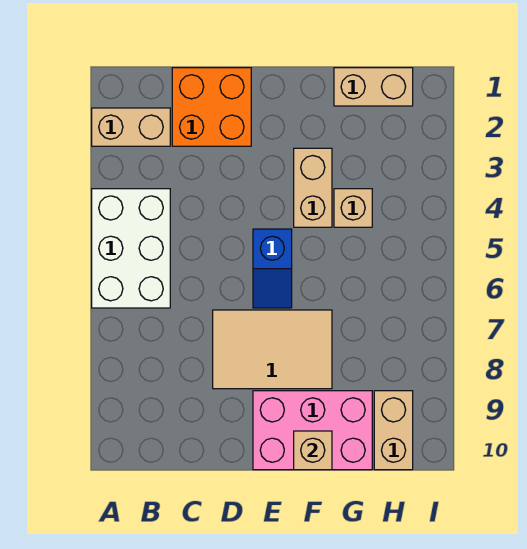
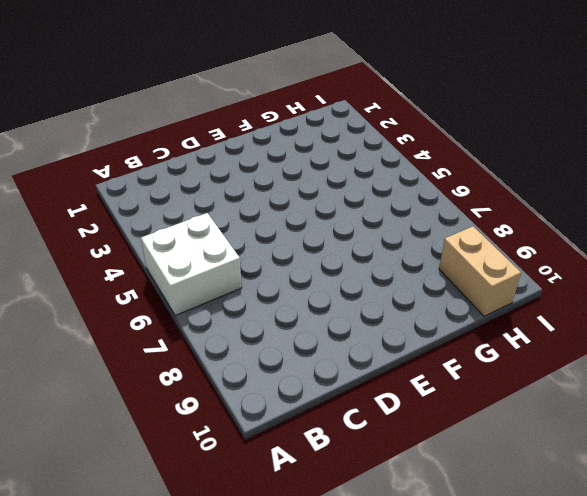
white brick A5:B6 level 1 -> white brick A4:B6 level 1
none -> tan brick A2:B2 level 1
none -> orange brick C1:D2 level 1

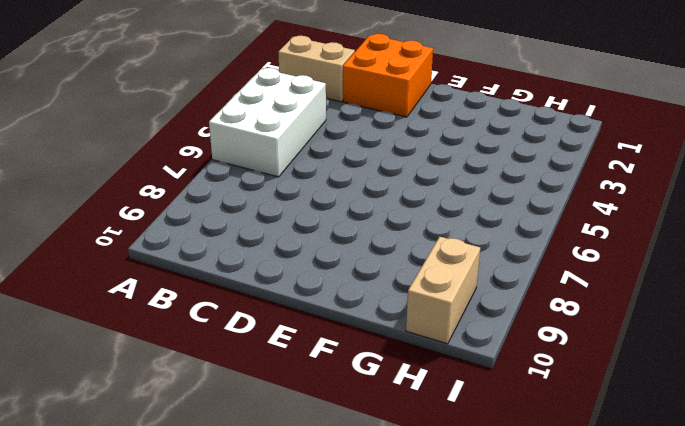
none -> tan tile D7:F8 level 1
none -> blue slope E5:E6 level 1 top 5

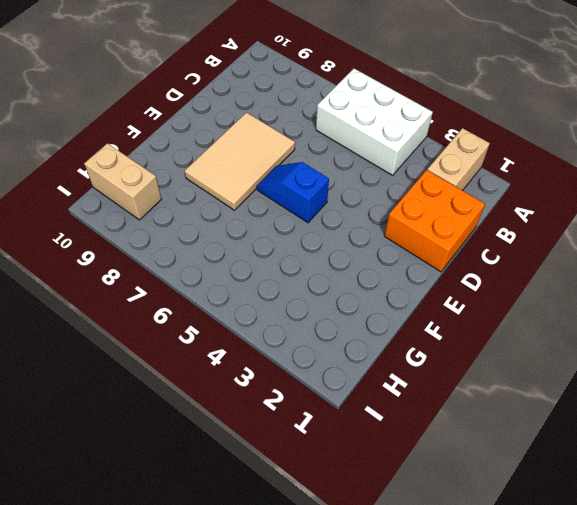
none -> pink brick E9:G10 level 1
none -> tan brick F3:F4 level 1

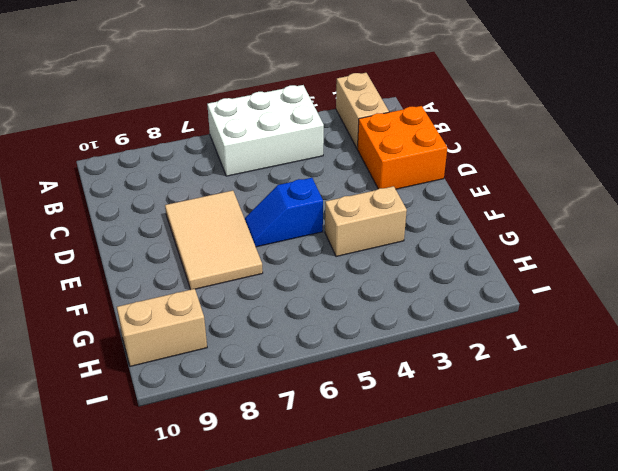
none -> pink brick E9:G10 level 1
none -> tan brick G1:H1 level 1

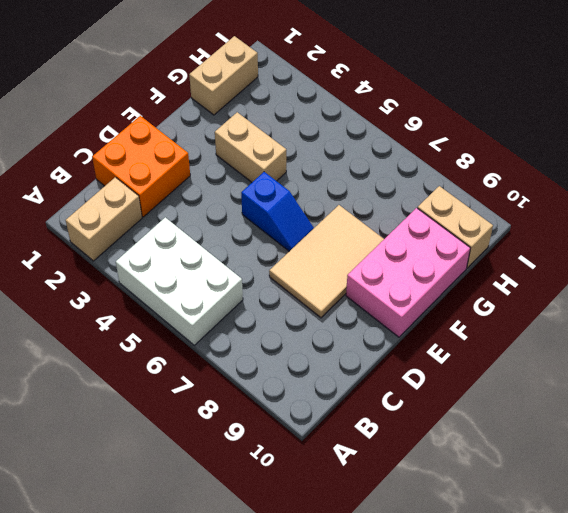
none -> tan brick G4 level 1
none -> tan brick F10 level 2

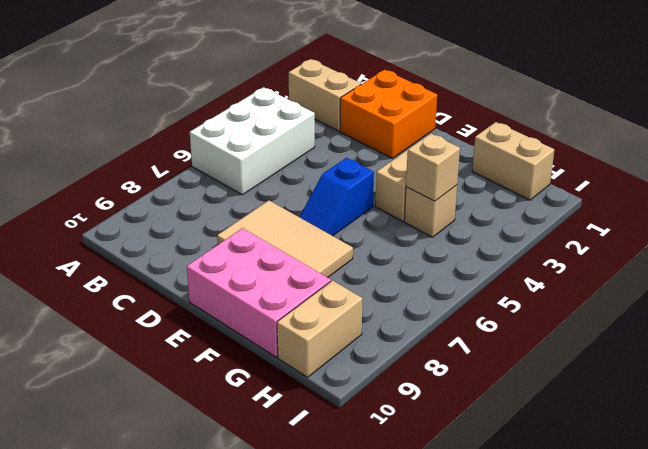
tan brick G4 level 2 -> tan brick F10 level 2

